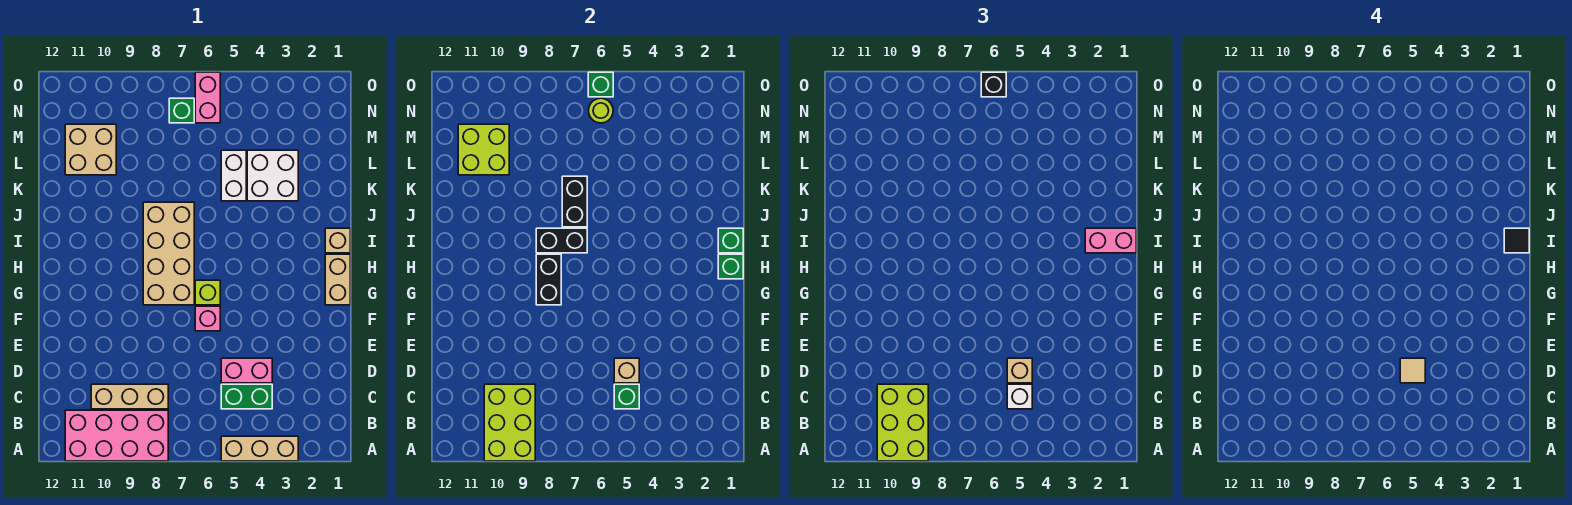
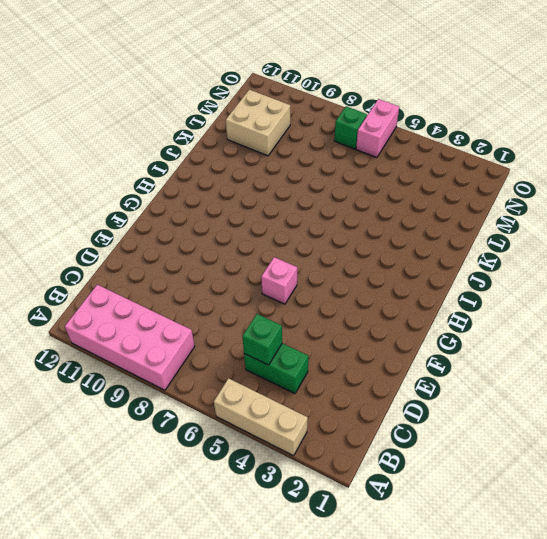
none -> tan brick C8:C10 level 1
none -> pink brick D4:D5 level 1
none -> tan brick G1:H1 level 1
none -> lime brick G6 level 1

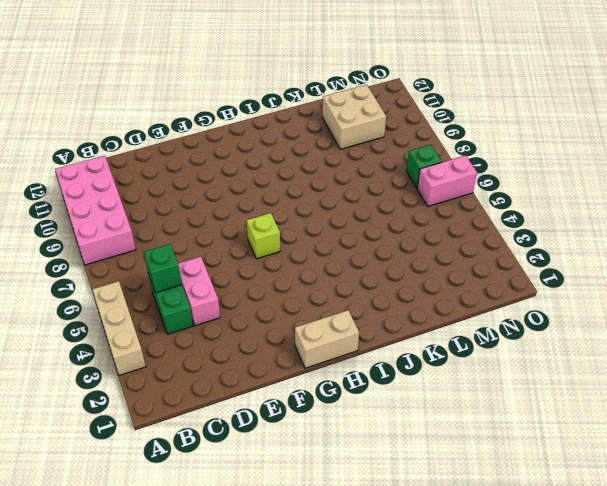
none -> tan brick C8:C10 level 1
none -> pink brick F6 level 1
none -> tan brick G7:J8 level 1
none -> tan brick I1 level 1

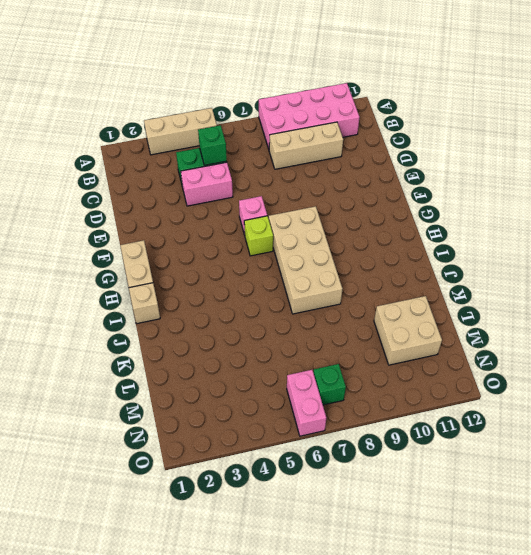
none -> white brick K3:L4 level 1
none -> white brick K5:L5 level 1
none -> lime brick A9:C10 level 2
none -> tan brick D5 level 2

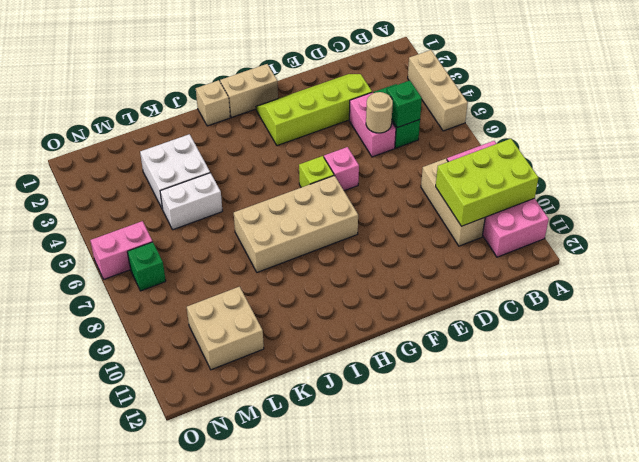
lime slope D2:G3 level 1 top 3 -> none
tan round brick D5 level 2 -> tan brick D5 level 2
none -> black brick G8:H8 level 2
none -> green brick H1 level 2
none -> green brick I1 level 2
none -> black brick I7:I8 level 2

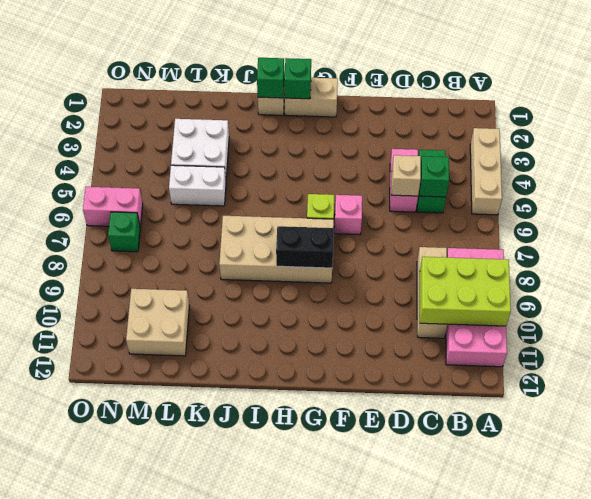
none -> black brick I7:I8 level 2
none -> black brick J7:K7 level 2
none -> lime brick L10:M11 level 2
none -> lime round brick N6 level 2

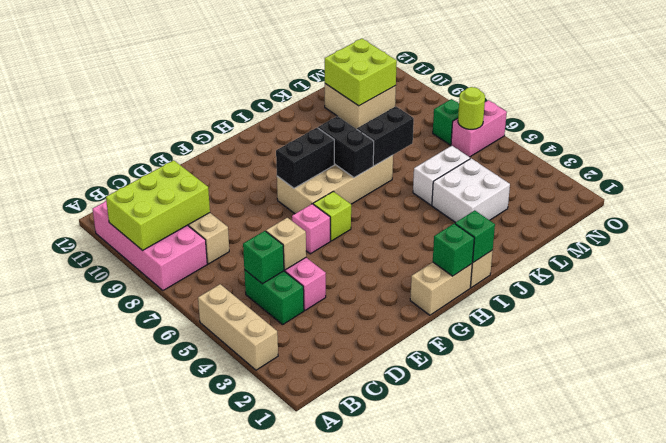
none -> green brick O6 level 2
none -> lime brick A9:C10 level 3
none -> white brick C5 level 3
none -> tan brick D5 level 3

